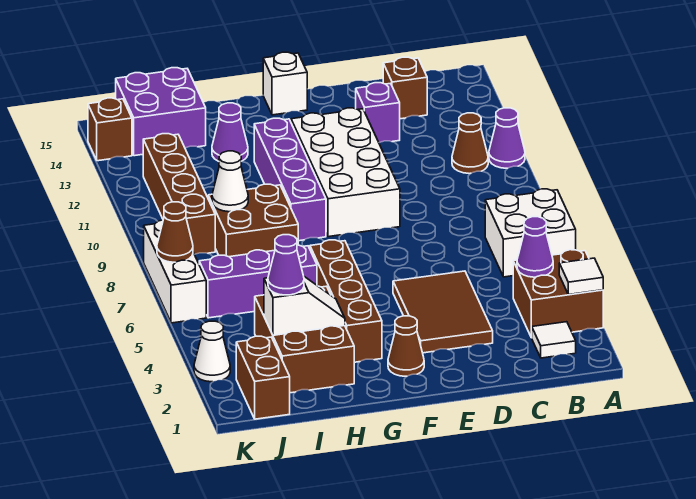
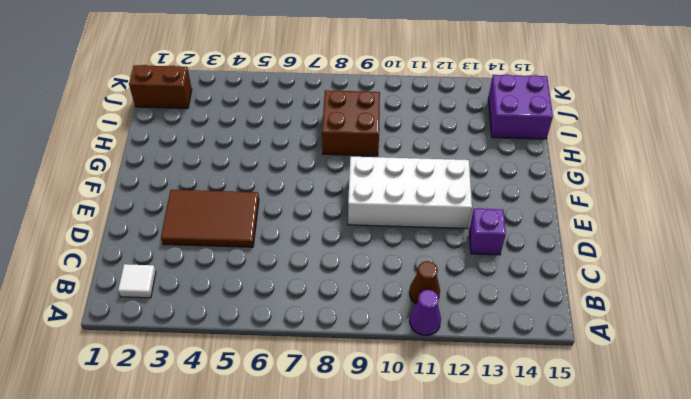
none -> brown brick A3:B4 level 1
none -> white brick A6:B7 level 1
none -> brown brick C14 level 1

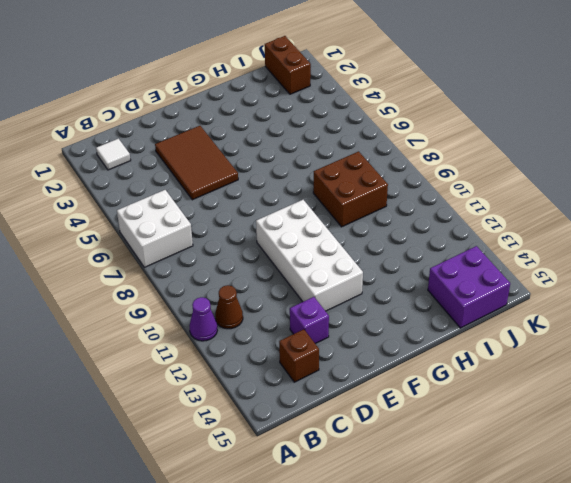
none -> brown brick A3:B4 level 1
none -> brown cone F2 level 1
none -> white brick F15 level 1

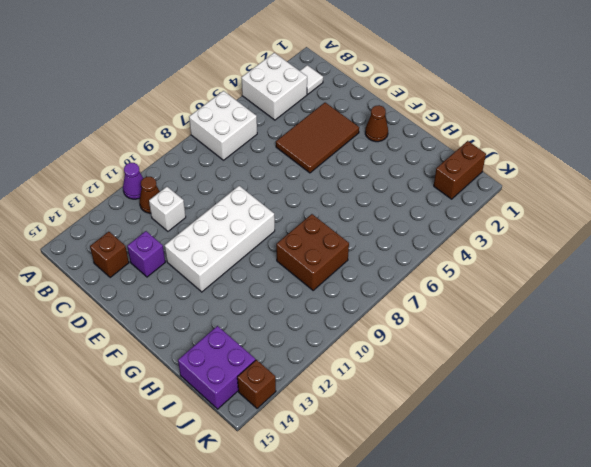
white brick A3:B4 level 1 -> brown brick A3:B4 level 1
white brick C11 level 1 -> white brick F15 level 1
none -> brown brick G3:G6 level 1
none -> purple brick G9:G12 level 1
none -> brown brick H2:I4 level 1

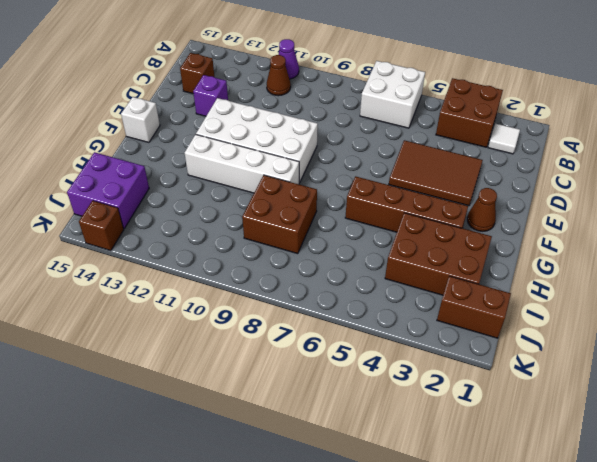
white brick G9:G12 level 1 -> purple brick G9:G12 level 1
none -> purple brick H6:J6 level 1
none -> purple cone H13 level 1
none -> brown brick J9:J12 level 1

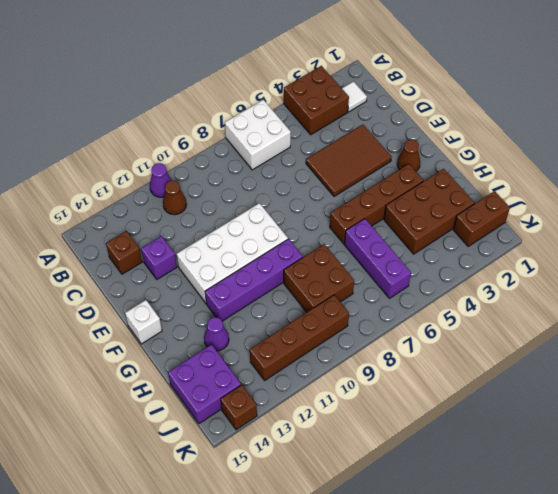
none -> white cone K3 level 1
none -> white brick K6:K8 level 1
none -> white tile A3 level 2

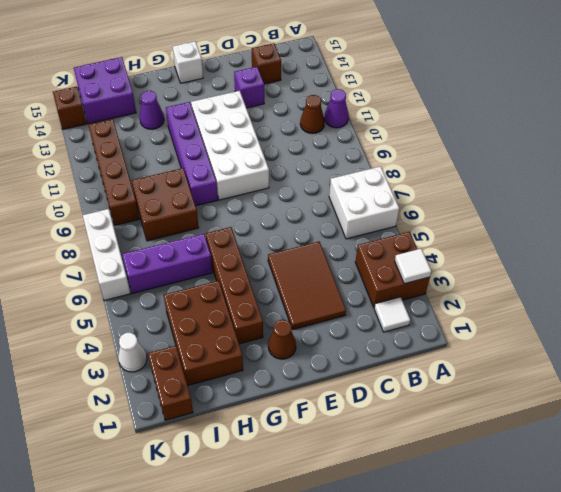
none -> purple cone B4 level 2
none -> white slope H3:I3 level 2 top I
none -> white cone I9 level 2

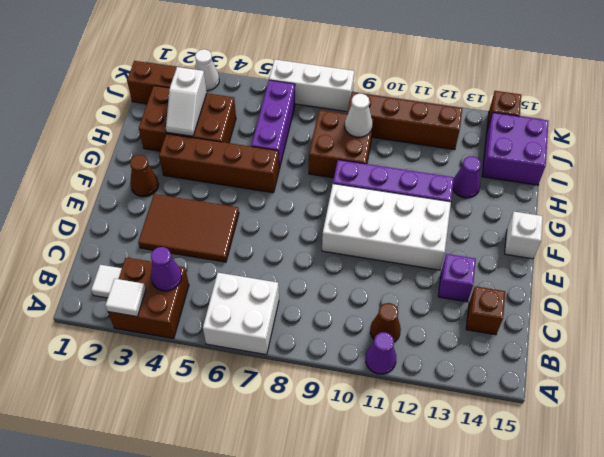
none -> brown cone K7 level 2
none -> purple cone I3 level 3

